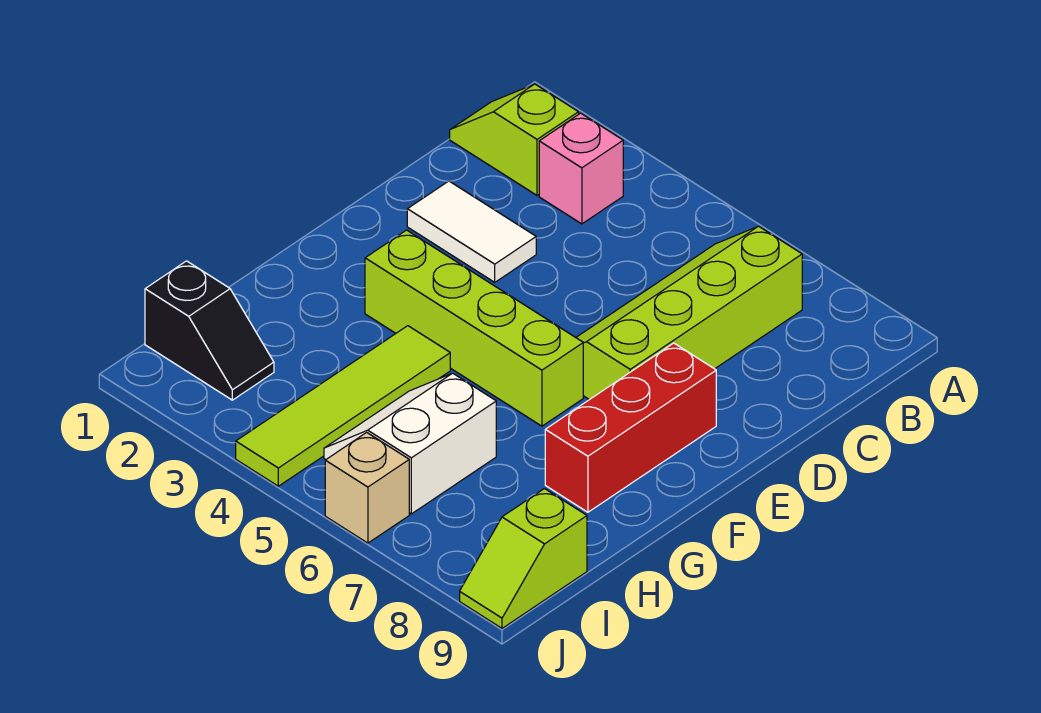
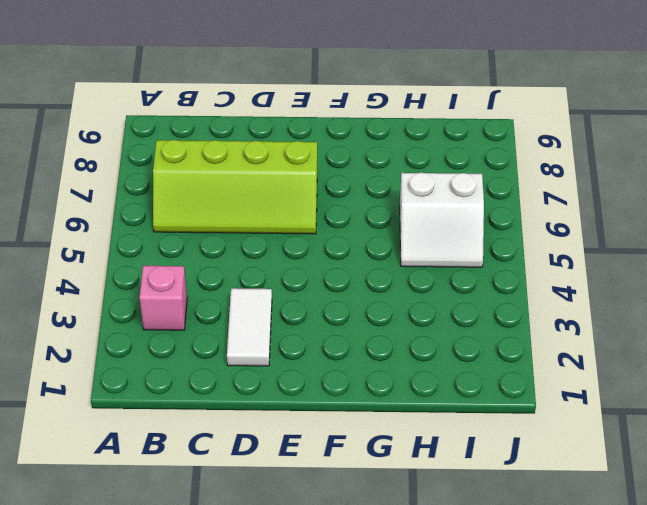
none -> lime slope B1:B2 level 1 top 2
none -> red brick E8:G8 level 1

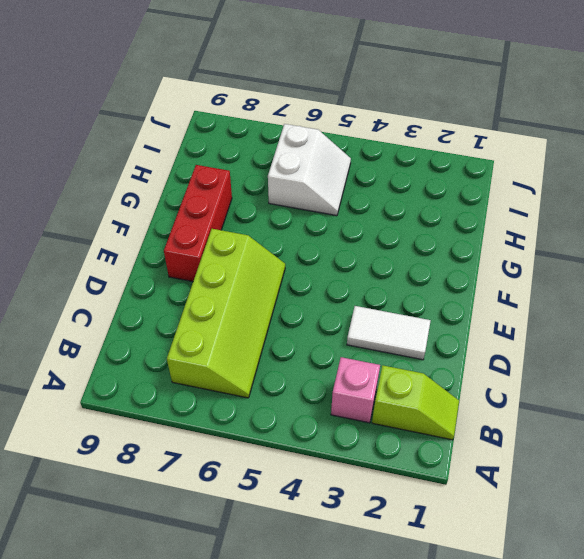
none -> lime brick F3:F6 level 1
none -> lime tile G4:J4 level 1

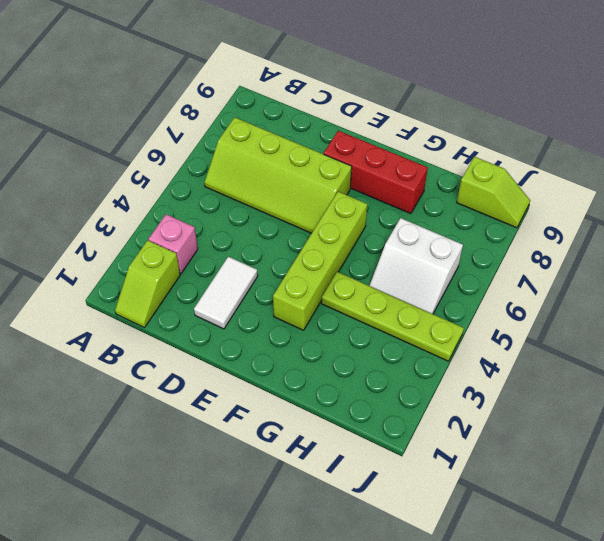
lime plate G4:J4 level 1 -> lime tile G4:J4 level 1
none -> black slope I1:I2 level 1 top 1
none -> tan brick J6 level 1

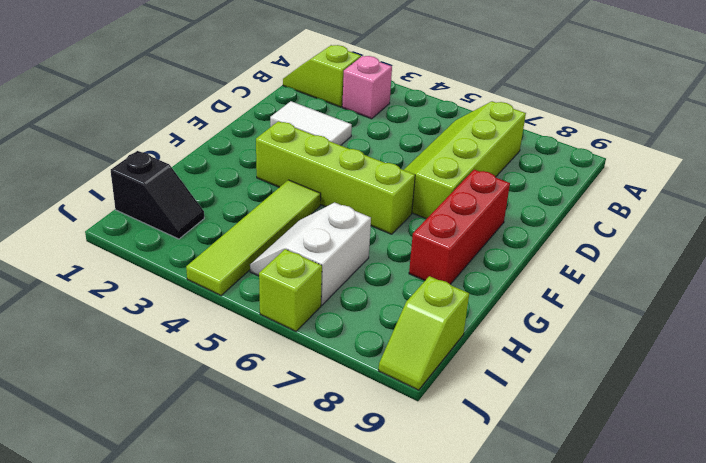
lime brick J6 level 1 -> tan brick J6 level 1

